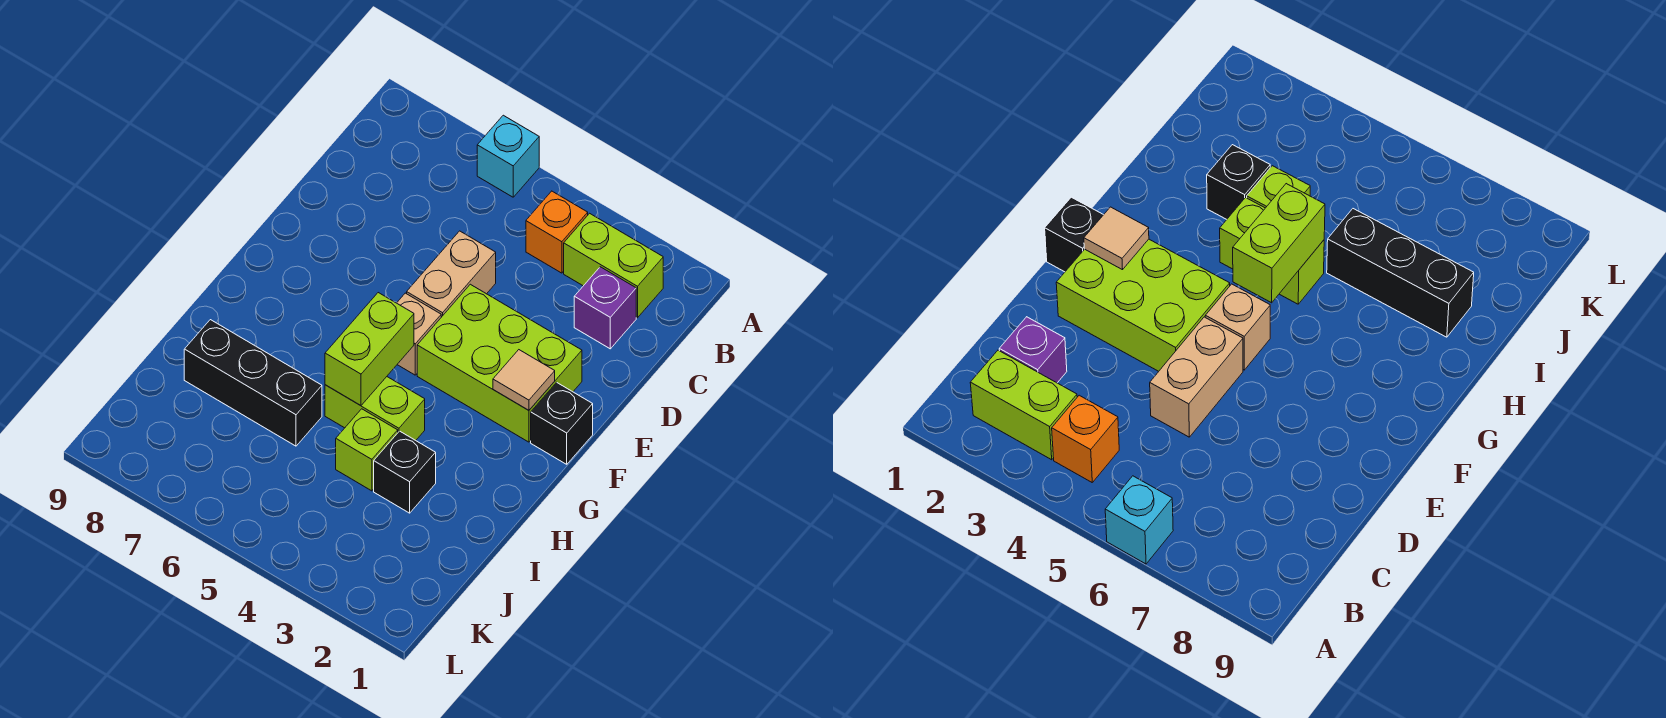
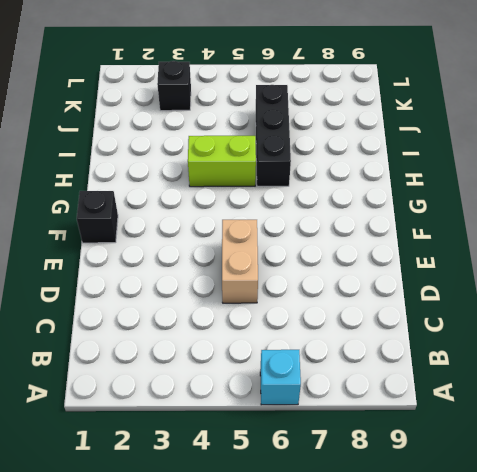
black brick H6:J6 level 1 -> black brick I6:I8 level 1
black brick K3 level 1 -> black brick I3 level 1
none -> lime brick B2:B3 level 1
none -> orange brick B4 level 1
none -> purple brick C2 level 1

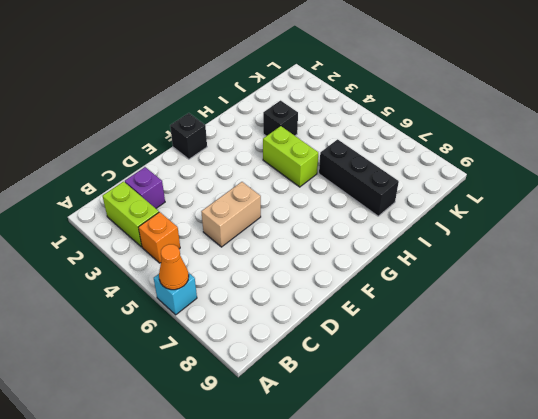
orange cone A6 level 2 -> none
none -> lime brick E2:F4 level 1
none -> tan brick F5 level 1
none -> lime brick I4 level 1

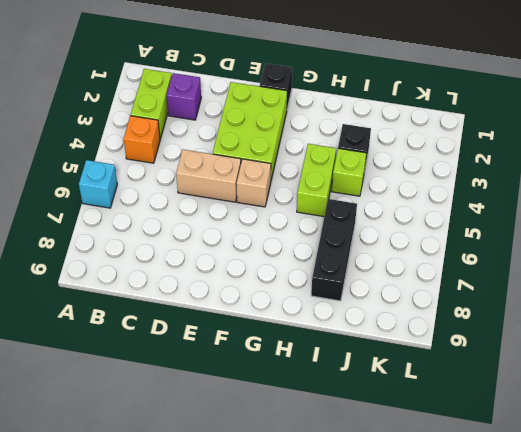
none -> tan tile F2 level 2
none -> lime brick G5:H5 level 2

